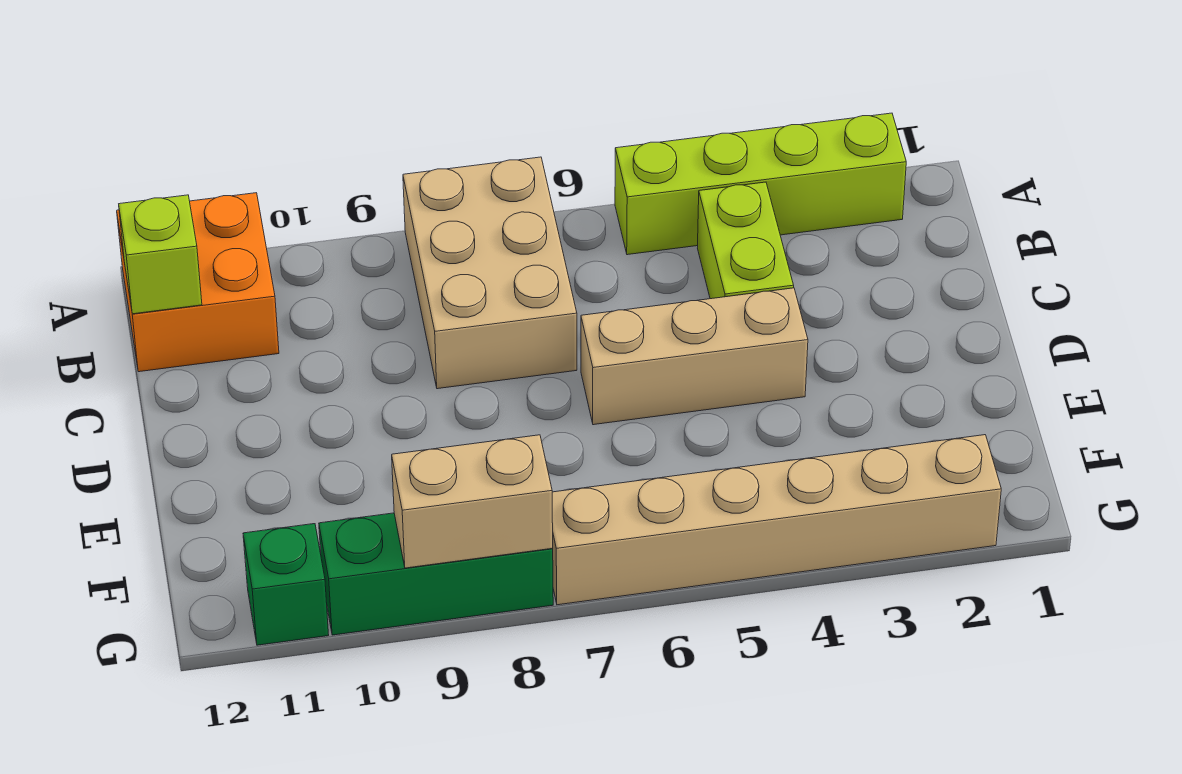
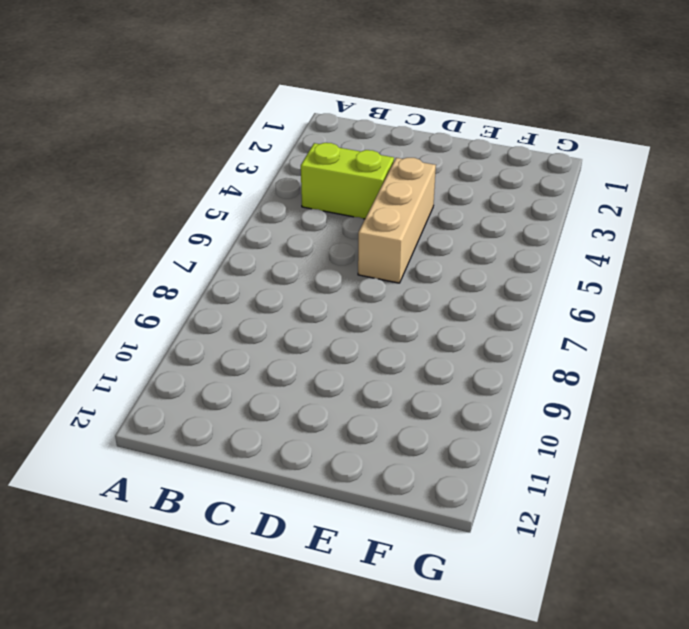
none -> lime brick A2:A5 level 1
none -> tan brick A7:C8 level 1

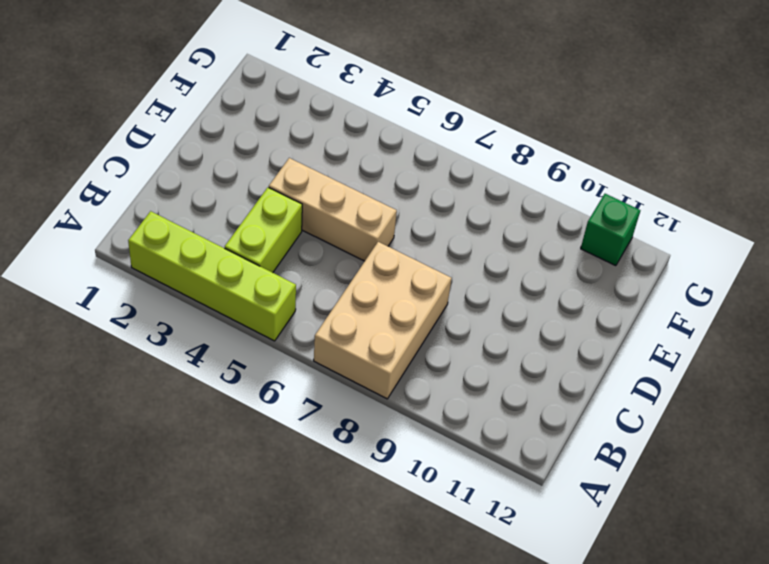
none -> orange brick A11:B12 level 1
none -> tan brick G2:G7 level 1

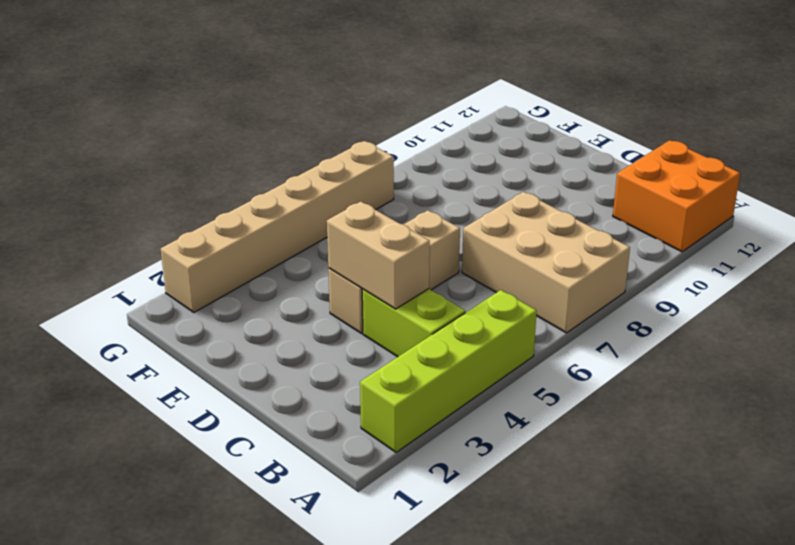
tan brick C4:D4 level 2 -> tan brick G8:G9 level 2
none -> green brick G8:G10 level 1
none -> green brick G11 level 1

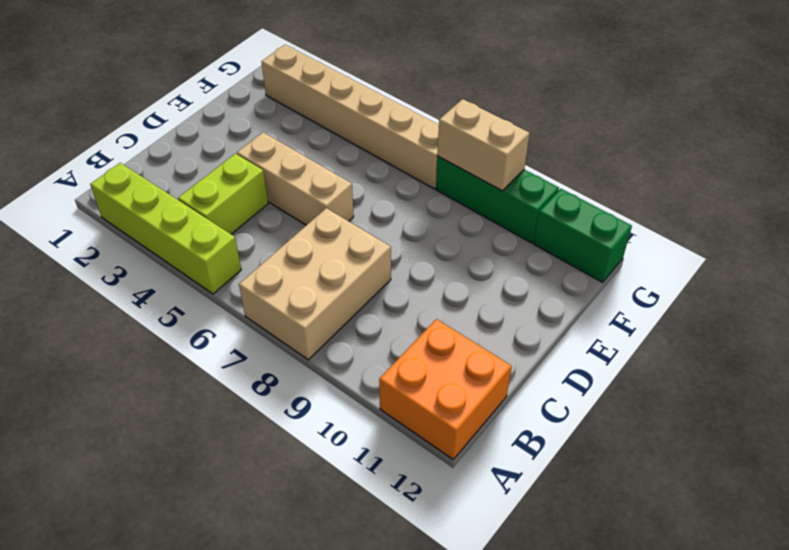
green brick G11:G12 level 1 -> green brick G11 level 1
none -> lime brick B12 level 2

